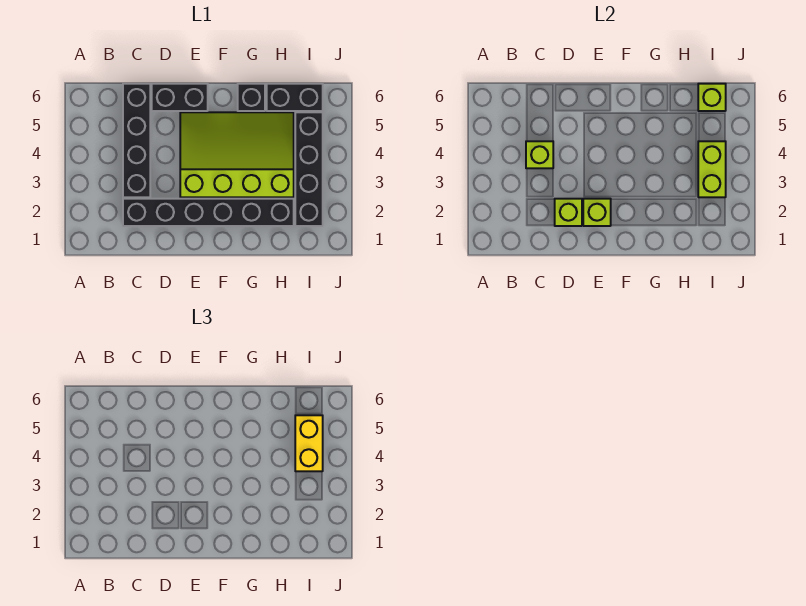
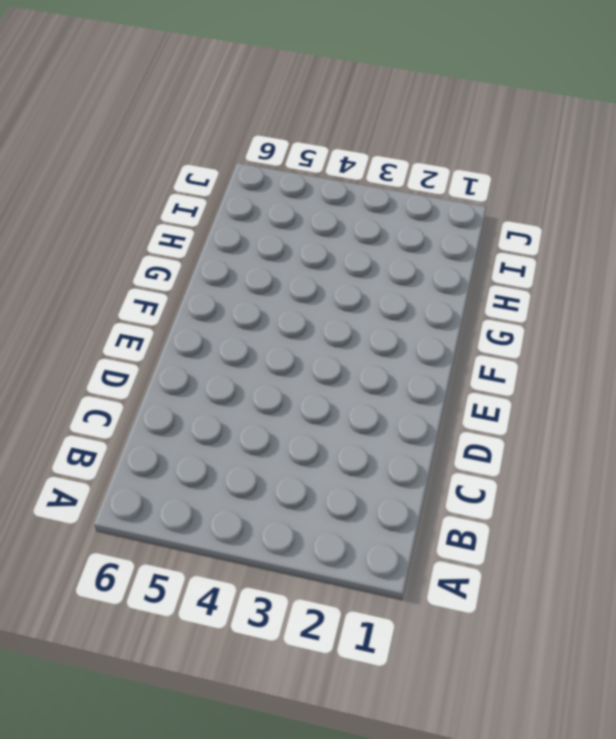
none -> black brick C2:H2 level 1
none -> black brick C3:C6 level 1
none -> black brick D6:E6 level 1

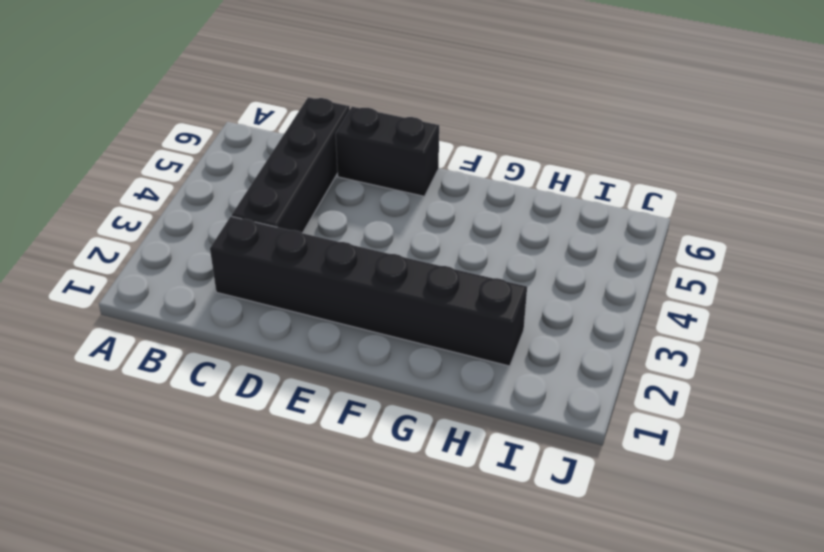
none -> lime slope E3:H5 level 1 top 3
none -> black brick G6 level 1
none -> black brick H6:I6 level 1

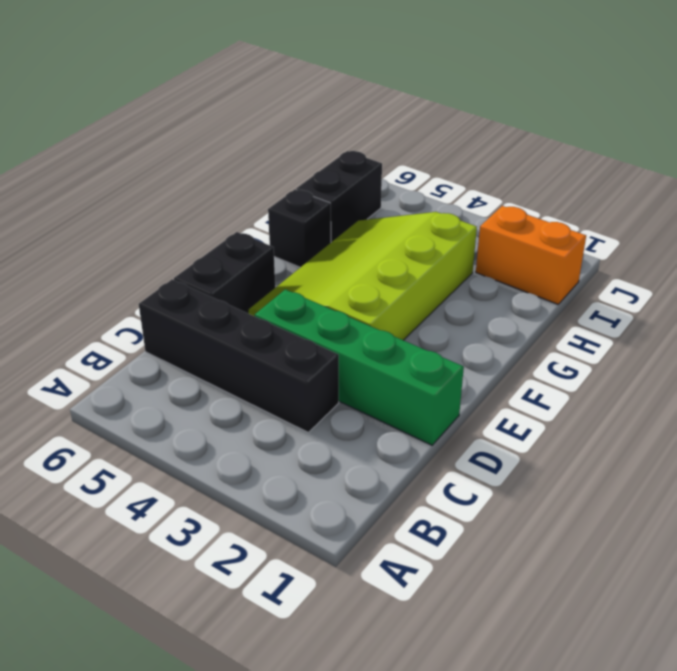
green brick D1:D4 level 1 -> black brick C2:H2 level 1
orange brick I1:I2 level 1 -> black brick I2:I5 level 1
none -> lime brick C4 level 2
none -> lime brick D2 level 2
none -> lime brick E2 level 2

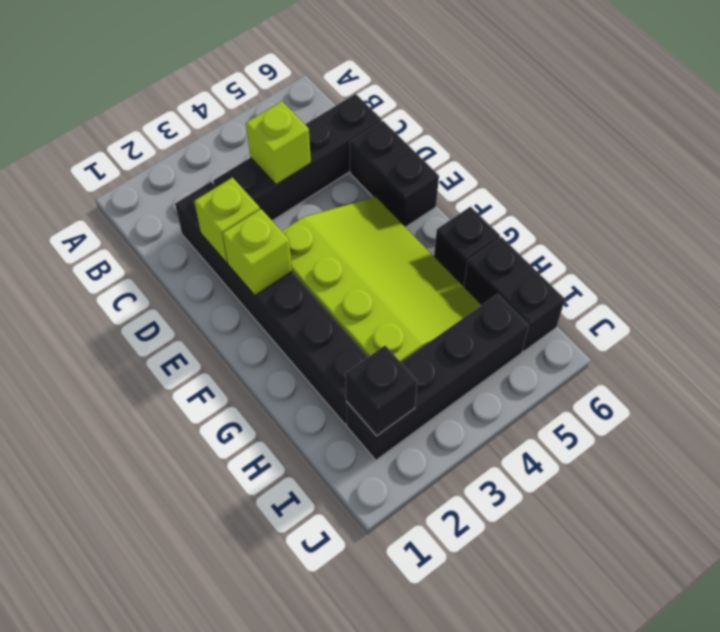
black brick I2 level 2 -> none
none -> lime brick I3:I4 level 2
none -> lime brick I6 level 2
none -> yellow brick I4:I5 level 3

